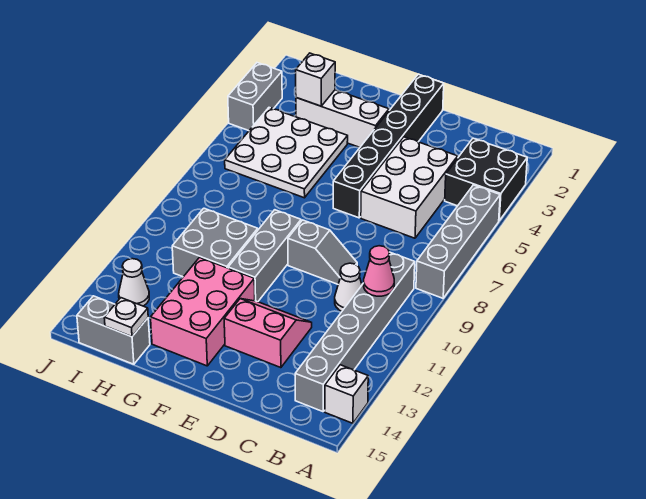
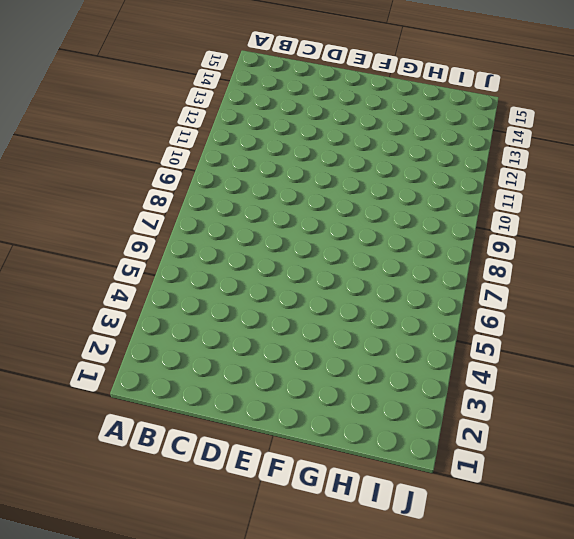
none -> black brick A3:B4 level 1
none -> grey brick A5:A8 level 1
none -> white brick A14 level 1

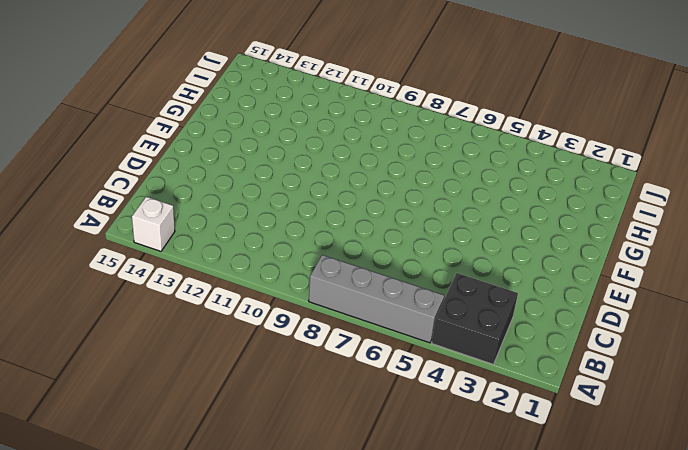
none -> grey brick B9:B14 level 1
none -> white brick C4:D6 level 1
none -> white cone C10 level 1

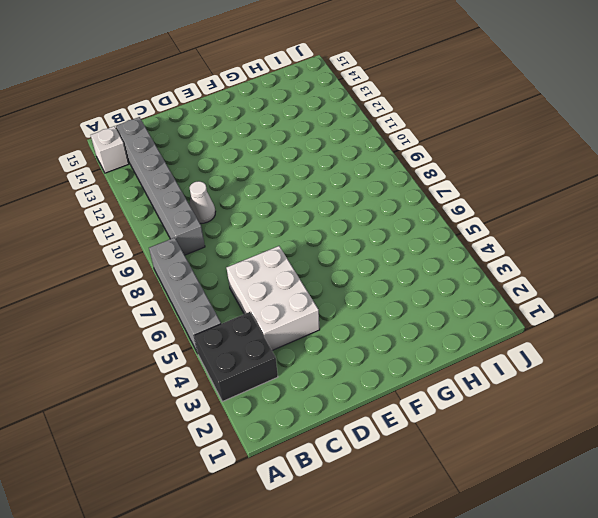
none -> grey slope D9:E9 level 1 top E
none -> pink slope D12:E13 level 1 top 13
none -> black brick E1:E6 level 1

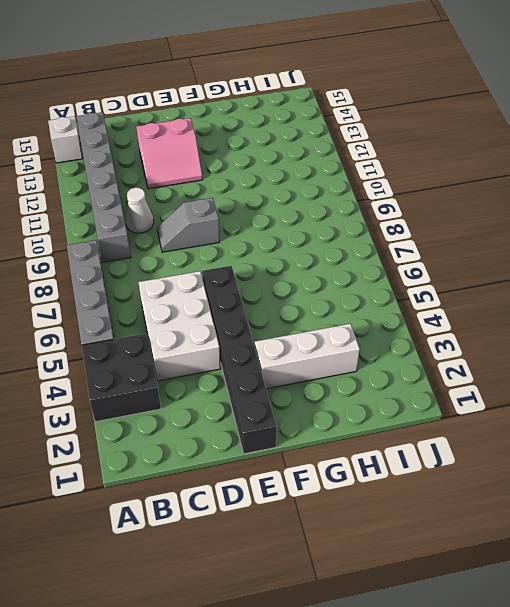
none -> grey brick F9:F11 level 1
none -> pink brick F12:G14 level 1
none -> white plate G4:I6 level 1

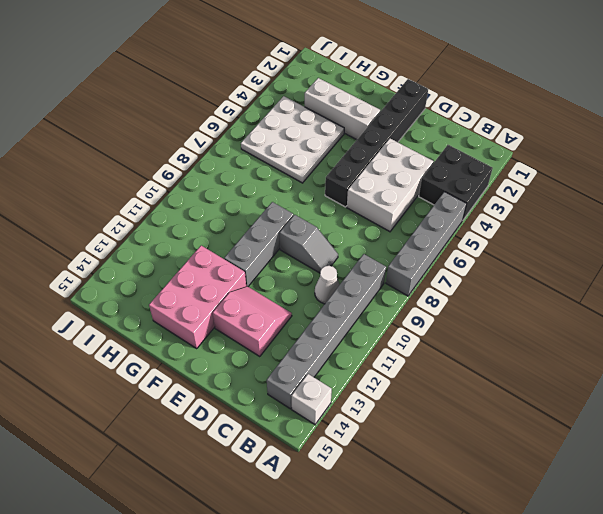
none -> grey brick G10:H11 level 1
none -> grey brick H15:I15 level 1
none -> white cone I13 level 1

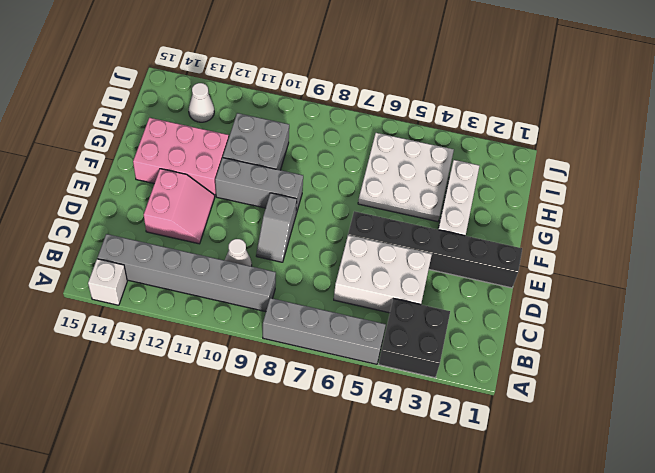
none -> grey brick H15:I15 level 1
none -> grey brick J3:J4 level 1
none -> pink cone B10 level 2

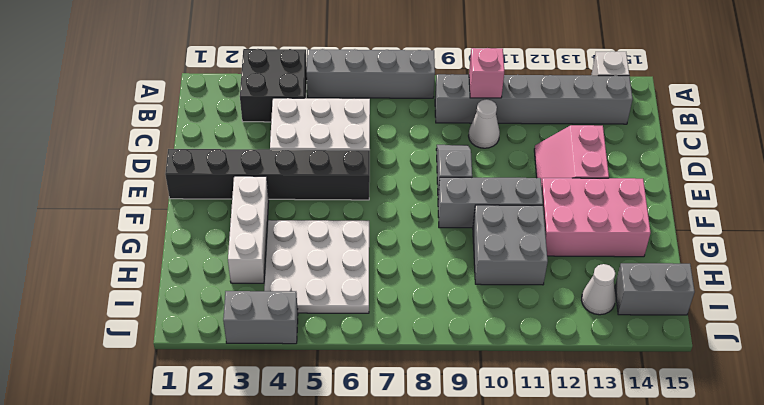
pink brick B10 level 2 -> pink cone B10 level 2
grey brick I14:I15 level 1 -> grey brick H15:I15 level 1
none -> white brick H3 level 2
none -> white plate H15 level 2

